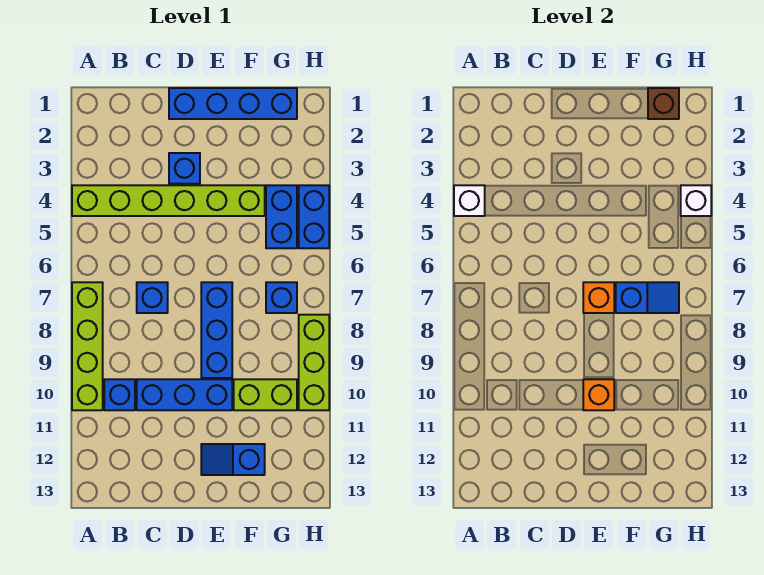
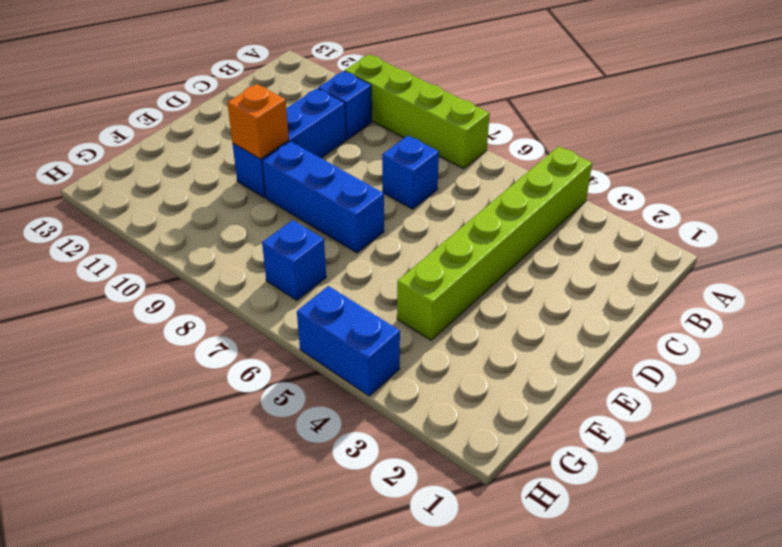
none -> blue brick D1:G1 level 1
none -> blue brick D3 level 1
none -> blue slope E12:F12 level 1 top F

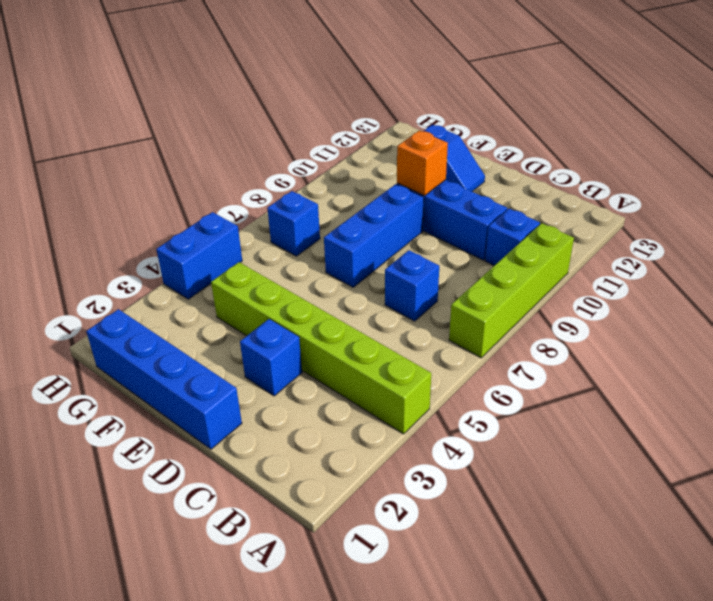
none -> lime brick F10:G10 level 1
none -> blue brick G4:G5 level 1
none -> lime brick H8:H10 level 1

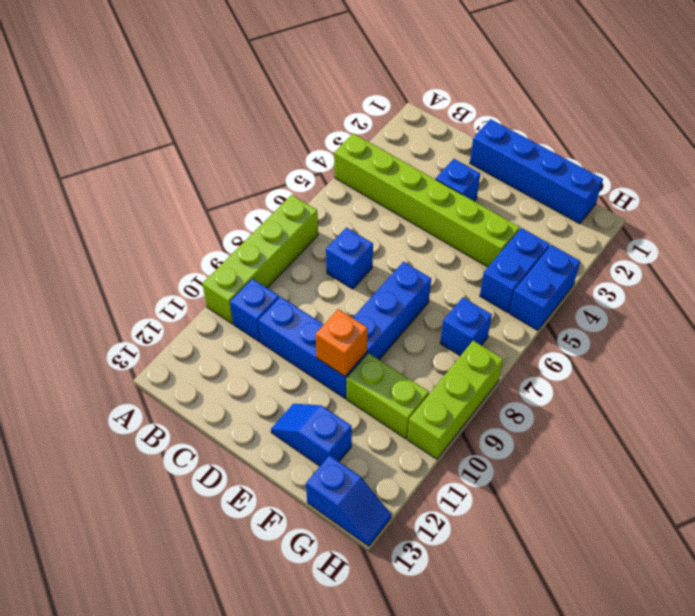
blue slope G13:H13 level 1 top G -> blue slope F7:G7 level 2 top F
none -> white brick A4 level 2
none -> orange brick E7 level 2
none -> brown brick G1 level 2

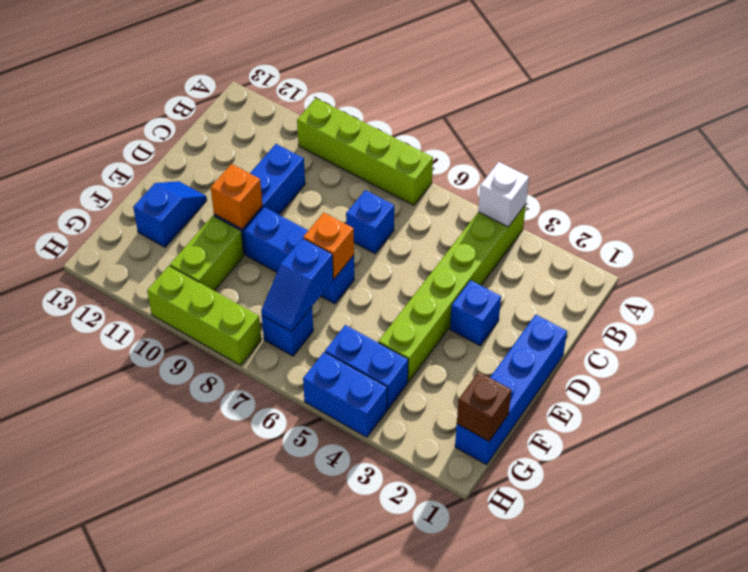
none -> blue brick B10 level 1
none -> white brick H4 level 2

